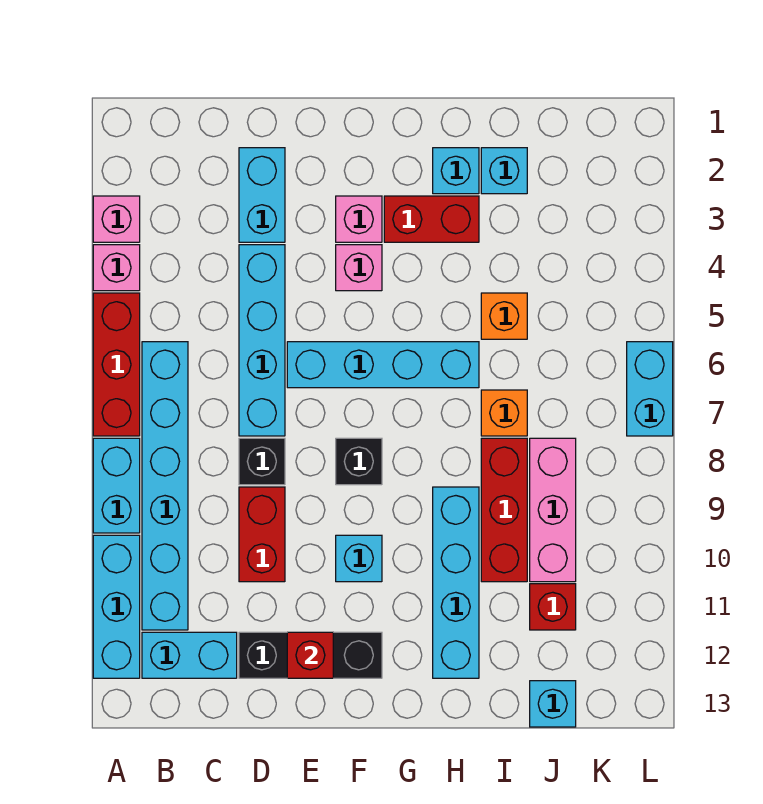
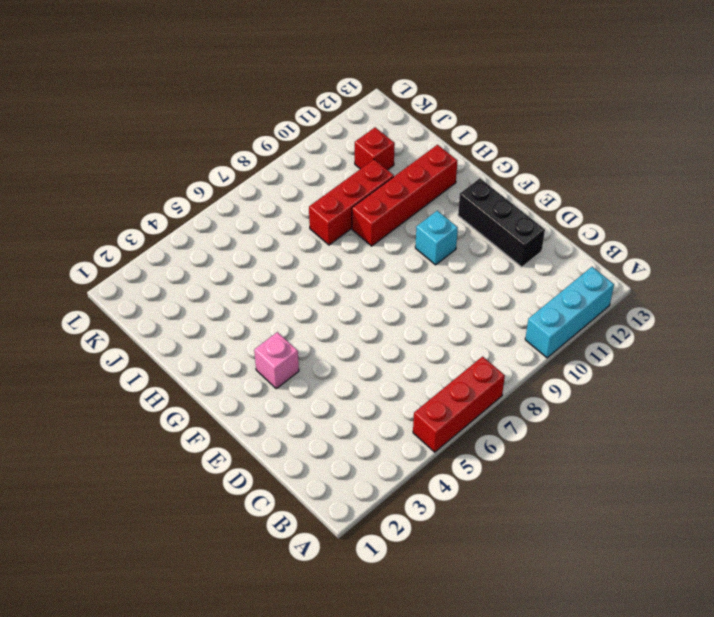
red brick H9:H12 level 1 -> cyan brick H9:H12 level 1
none -> pink brick A3 level 1
none -> pink brick A4 level 1
none -> cyan brick A8:A9 level 1

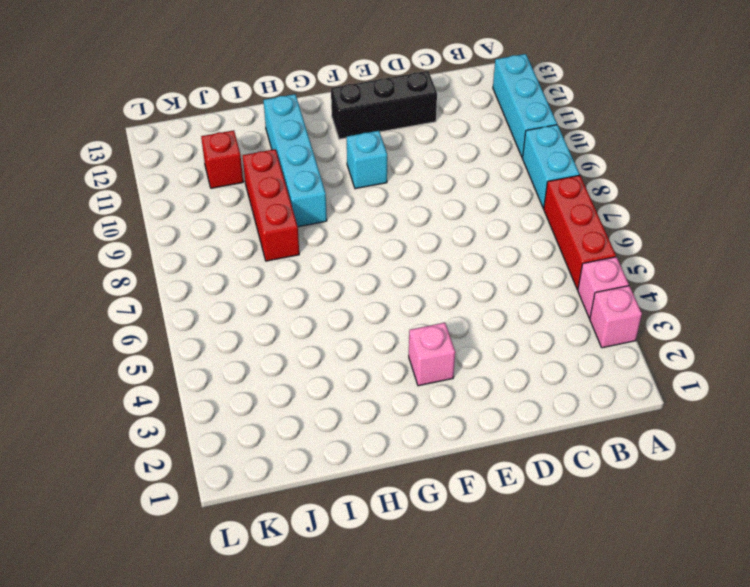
none -> cyan brick B6:B11 level 1
none -> cyan brick B12:C12 level 1
none -> cyan brick D2:D3 level 1

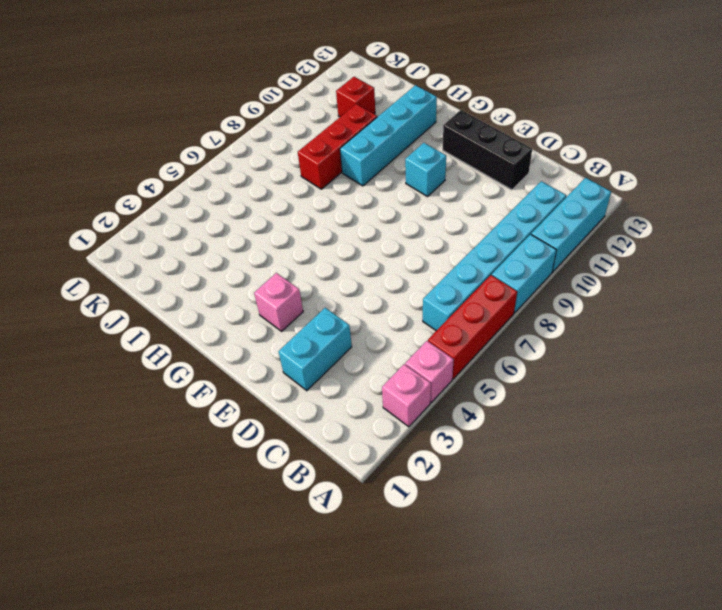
none -> cyan brick B12:C12 level 1
none -> cyan brick D4:D7 level 1
none -> black brick D8 level 1

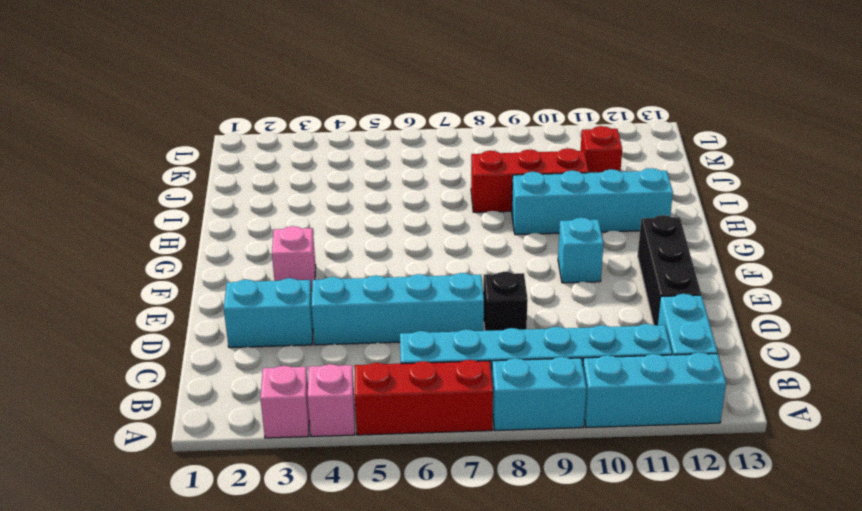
none -> red brick D9:D10 level 1
none -> cyan brick E6:H6 level 1
none -> pink brick F4 level 1

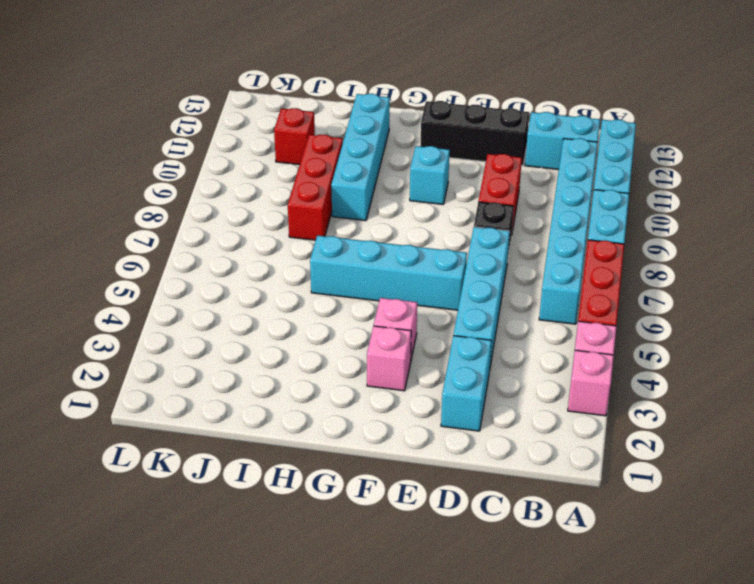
none -> black brick F8 level 1
none -> red brick G3:H3 level 1
none -> cyan brick H2 level 1

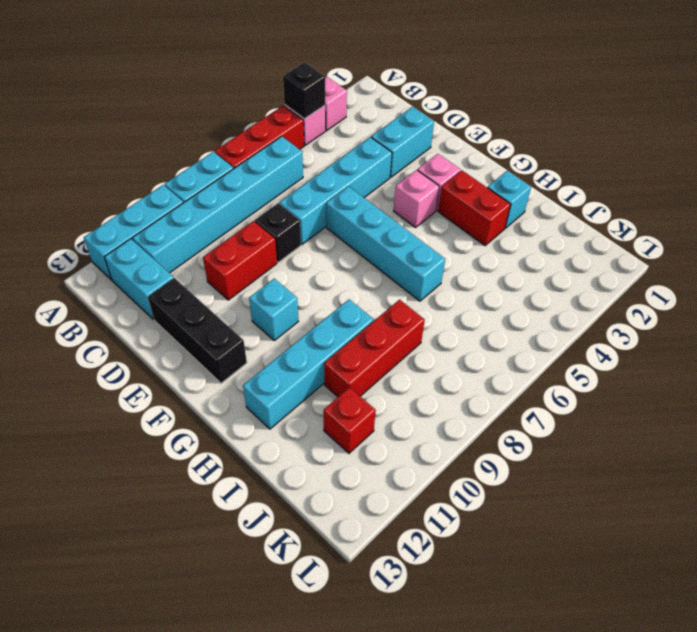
black brick A4 level 2 -> black brick F8 level 1
none -> cyan brick I2 level 1
none -> orange brick I5 level 1
none -> orange brick I7 level 1

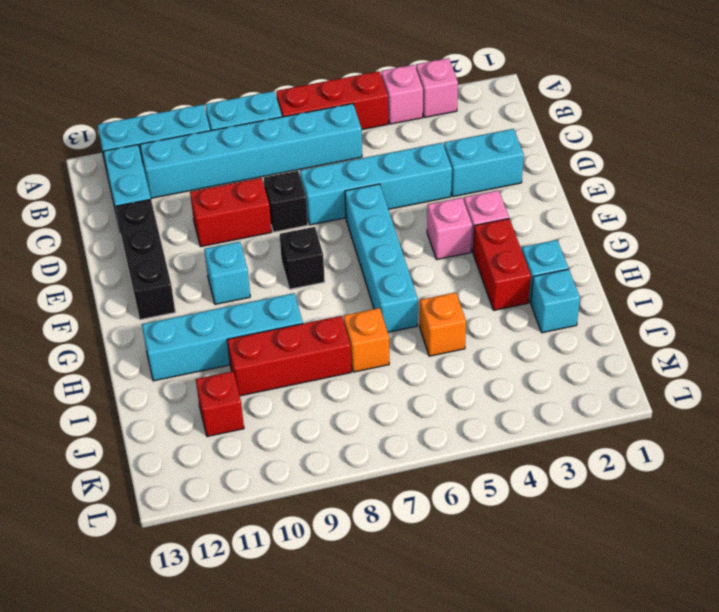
none -> pink brick J8:J10 level 1
none -> cyan brick J13 level 1
none -> cyan brick L6:L7 level 1

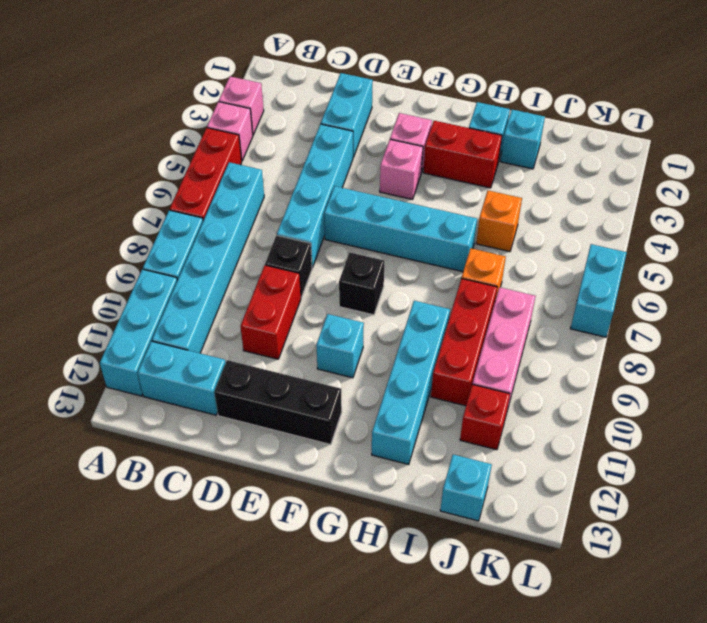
none -> red brick E12 level 2

